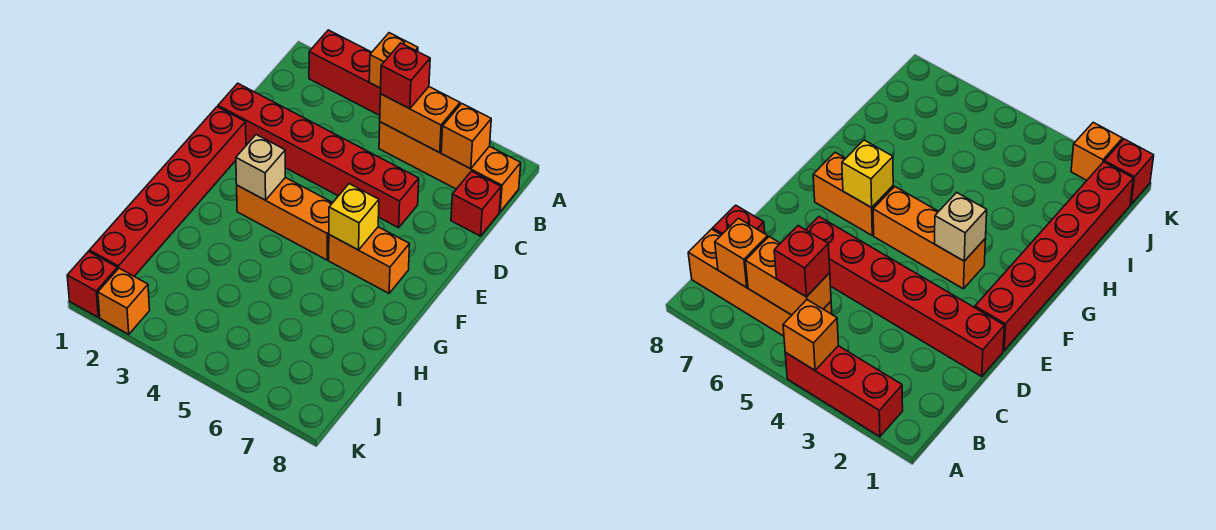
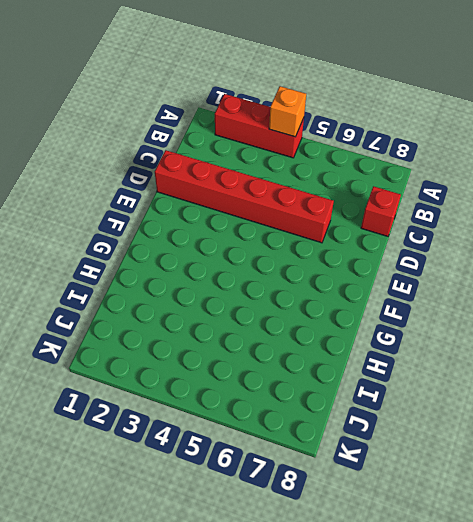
none -> orange brick B5:B8 level 1
none -> red brick E1:J1 level 1
none -> orange brick F3:F5 level 1

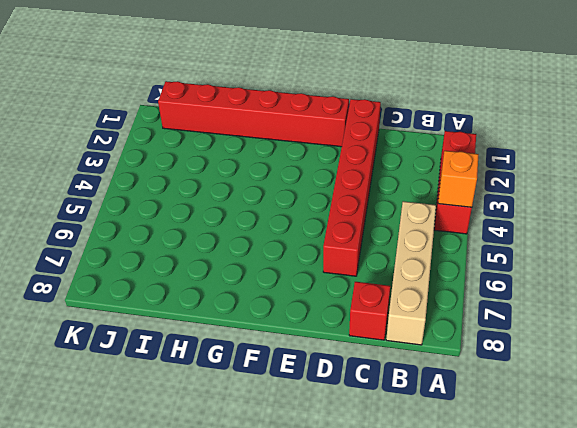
tan brick B5:B8 level 1 -> orange brick B5:B8 level 1
none -> orange brick F3:F5 level 1
none -> orange brick F6:F7 level 1
none -> red brick K1 level 1

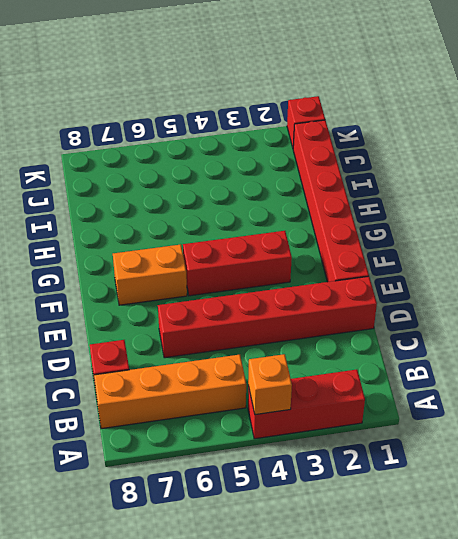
red brick F3:F5 level 1 -> orange brick F3:F5 level 1
none -> orange brick K2 level 1
none -> orange brick B5:B6 level 2
none -> orange brick B7 level 2

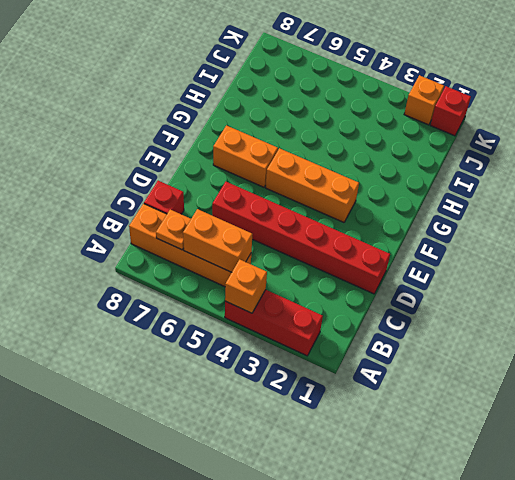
orange plate B7 level 2 -> orange brick B7 level 2
none -> red brick E1:J1 level 1
none -> tan brick F3 level 2
none -> yellow brick F6 level 2

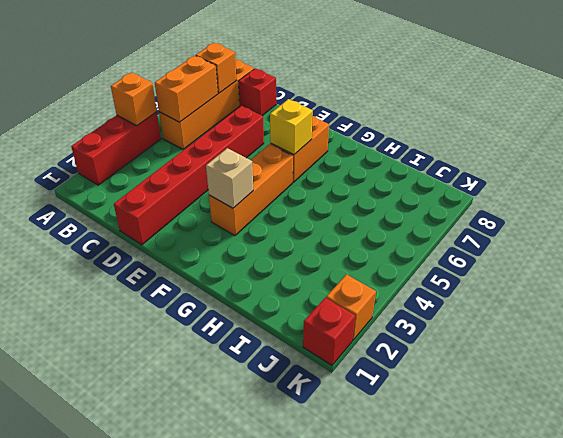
none -> red brick E1:J1 level 1
none -> red brick B5 level 3

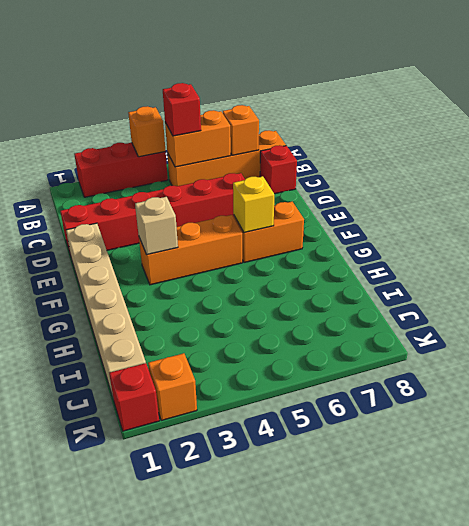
tan brick E1:J1 level 1 -> red brick E1:J1 level 1

